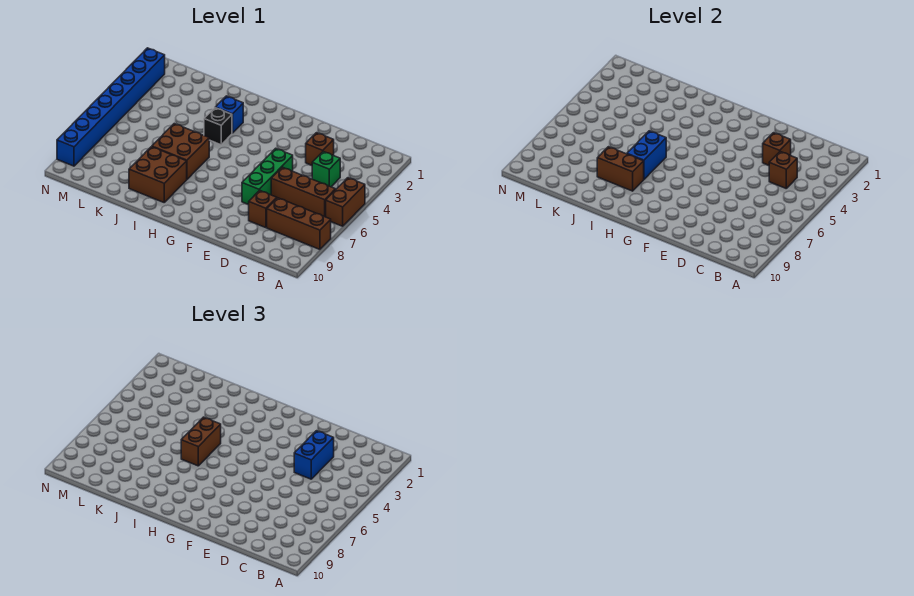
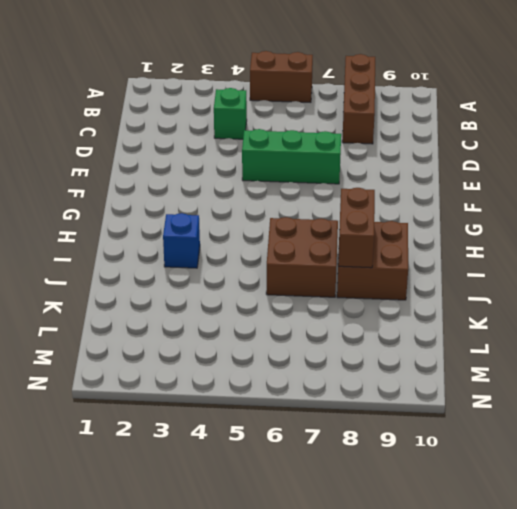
none -> brown brick B6:D6 level 1
none -> brown brick D3 level 1
none -> brown brick D8 level 1

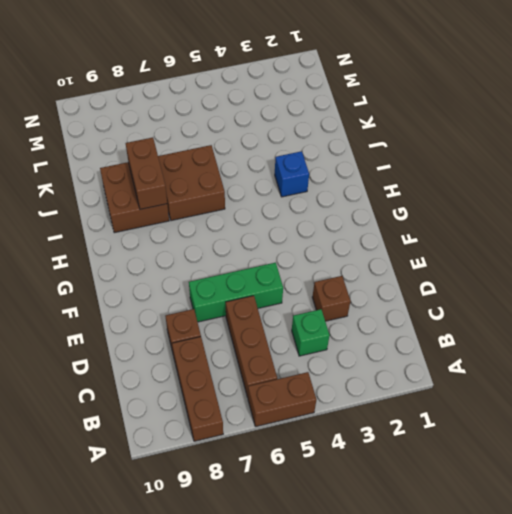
none -> black brick I4 level 1
none -> blue brick N2:N9 level 1
none -> brown brick C4 level 2

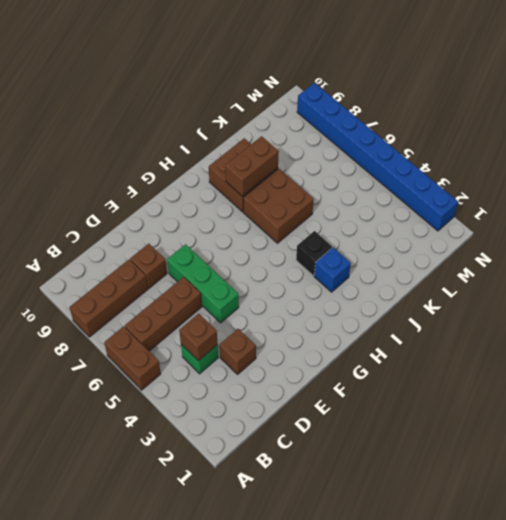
none -> brown brick D3 level 2
none -> blue brick I6:I7 level 2
none -> blue brick D3:D4 level 3

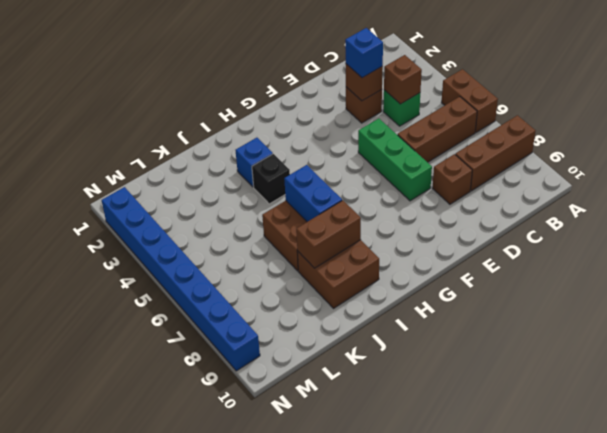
blue brick D3 level 3 -> blue brick D3:D4 level 3
none -> brown brick I5:I6 level 3

